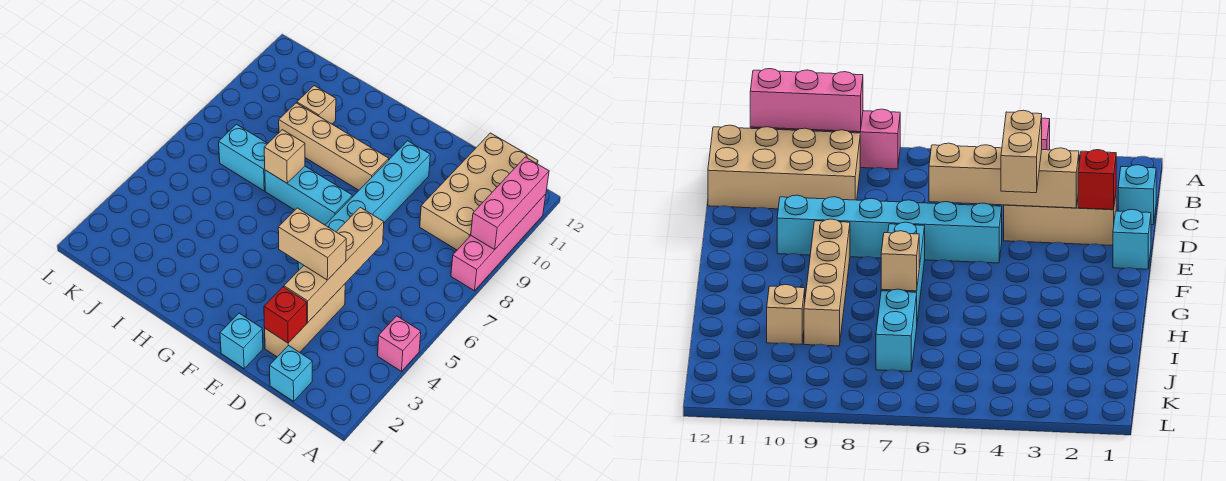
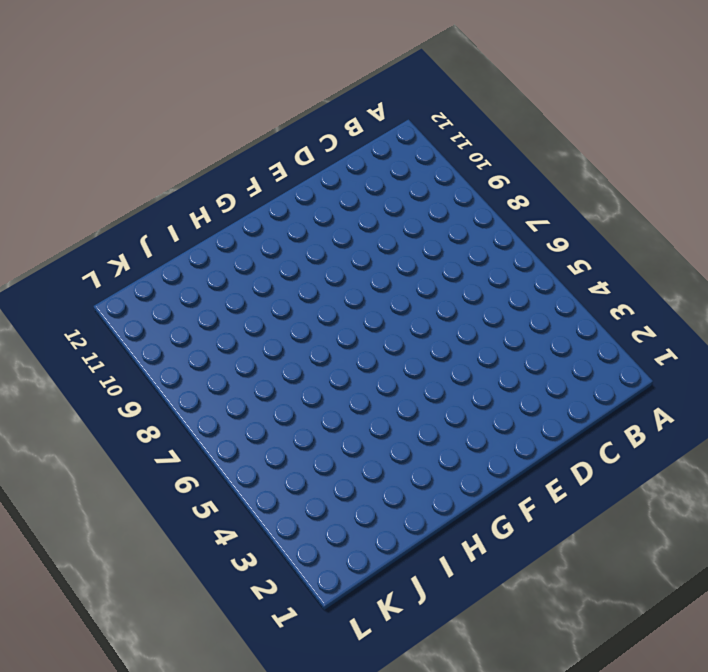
none -> pink brick A4 level 1
none -> pink brick A8:A11 level 1
none -> tan brick B9:C12 level 1

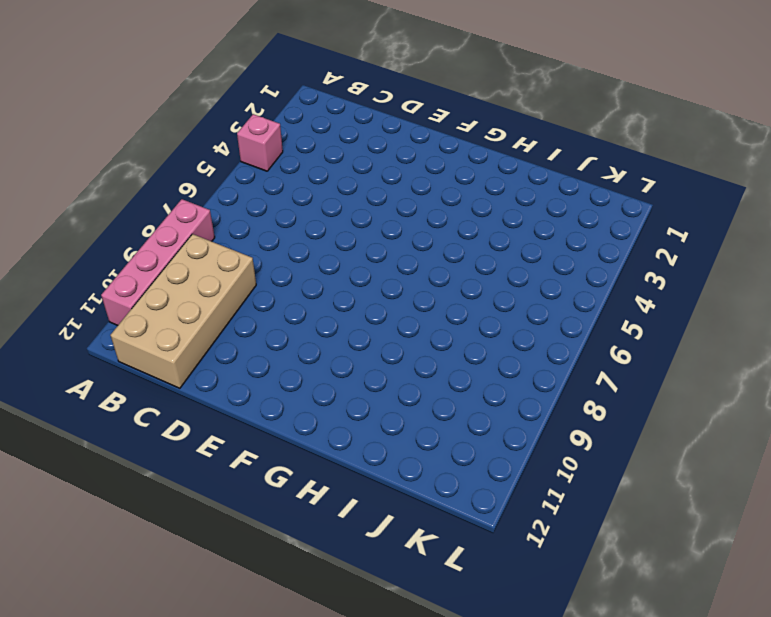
none -> cyan brick C1 level 1
none -> tan brick D2:D4 level 1
none -> cyan brick E1 level 1

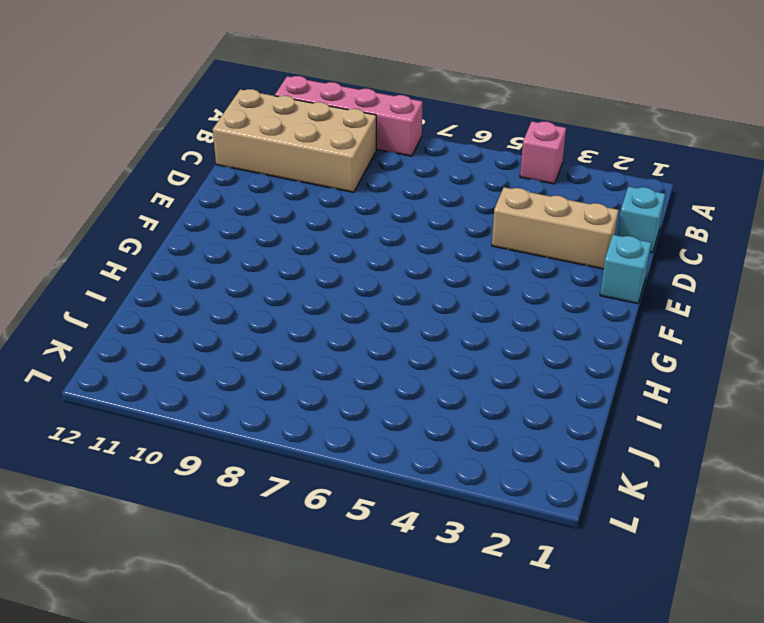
none -> cyan brick E5:E10 level 1
none -> cyan brick F7:H7 level 1
none -> tan brick F9:I9 level 1

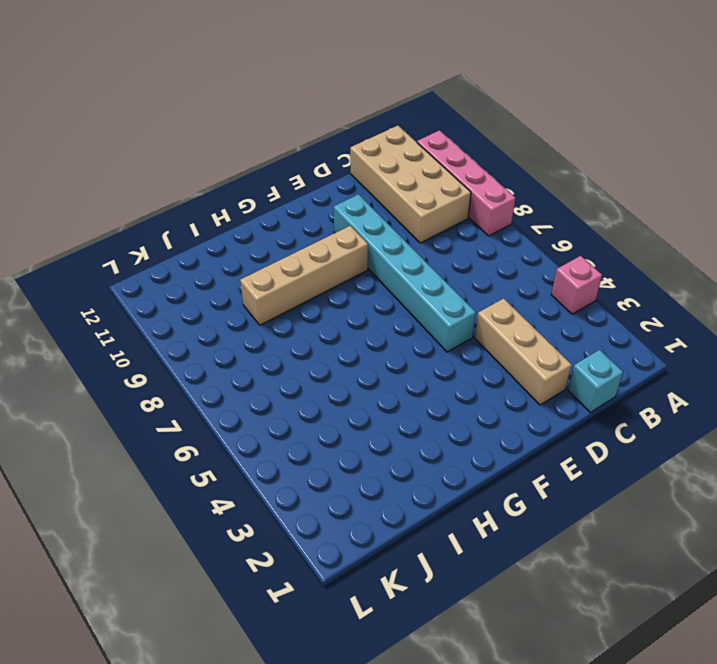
none -> cyan brick E1 level 1
none -> cyan brick F7:H7 level 1
none -> cyan brick I7:J7 level 1

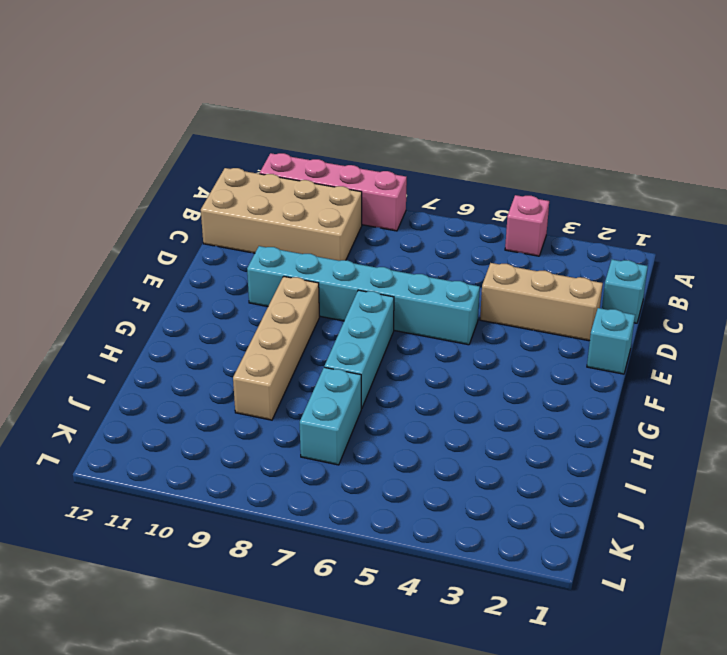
none -> tan brick I10 level 1
none -> pink brick A9:A11 level 2
none -> red brick D2 level 2

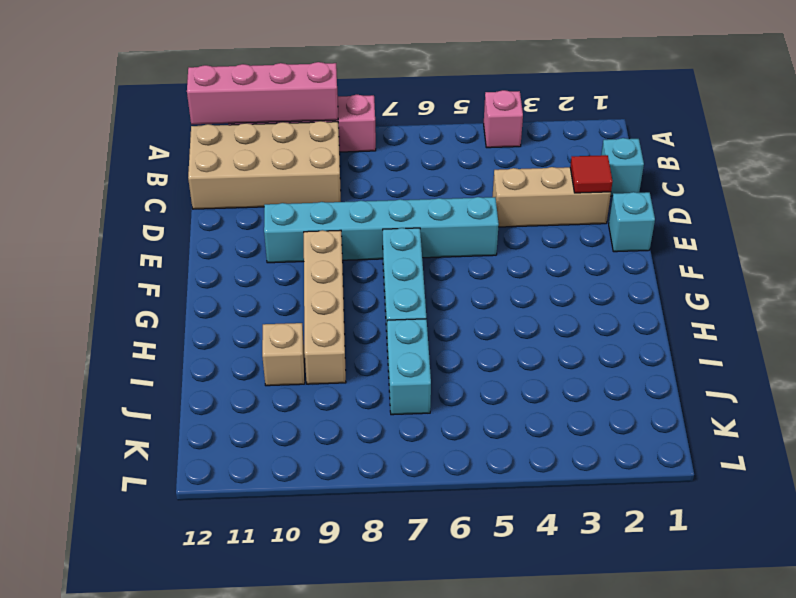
pink brick A9:A12 level 2 -> pink brick A9:A11 level 2
red tile D2 level 2 -> red brick D2 level 2
none -> tan brick D3:D6 level 2
none -> tan brick H7 level 2
none -> tan brick D4:E4 level 3

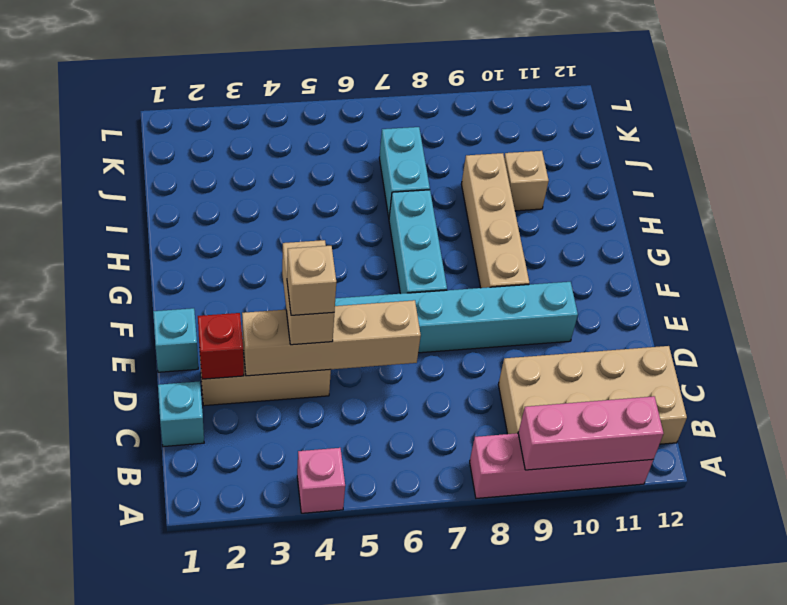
tan brick D4 level 4 -> tan brick H7 level 2

